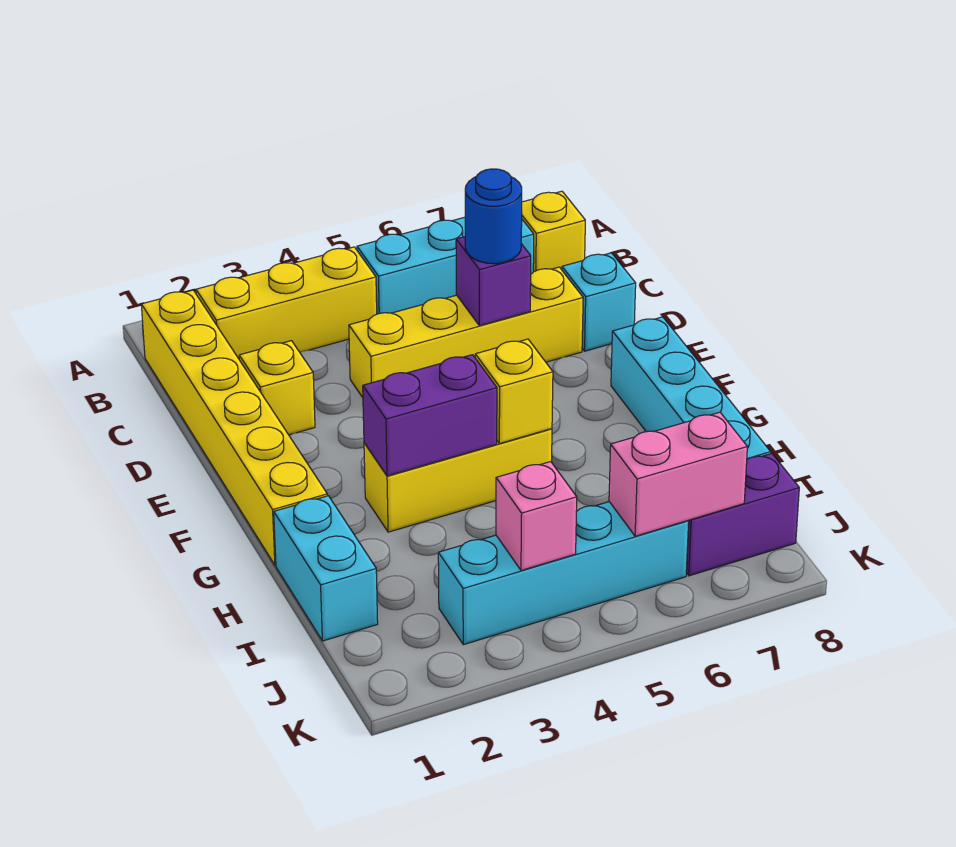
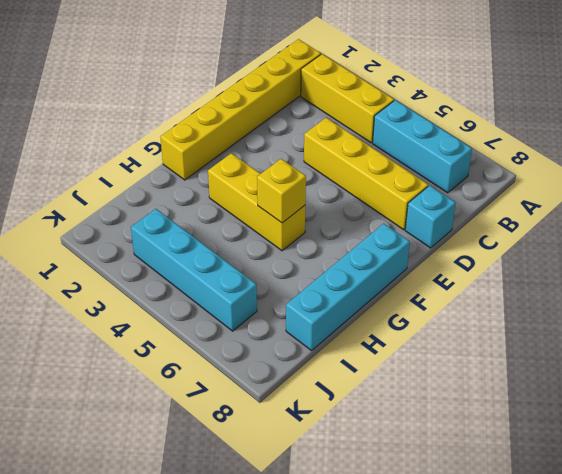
none -> yellow brick B8 level 1
none -> yellow brick D2 level 1
none -> cyan brick H1:I1 level 1

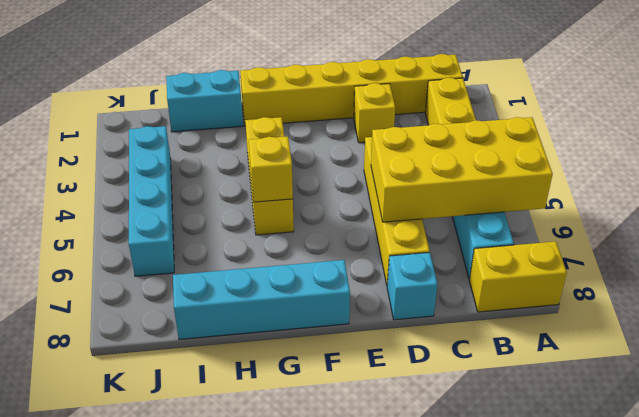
yellow brick A5:D6 level 2 -> purple brick D6 level 2
yellow brick A8:B8 level 1 -> yellow brick B8 level 1
none -> purple brick J7:J8 level 1
none -> purple brick G3:G4 level 2
none -> pink brick J4 level 2

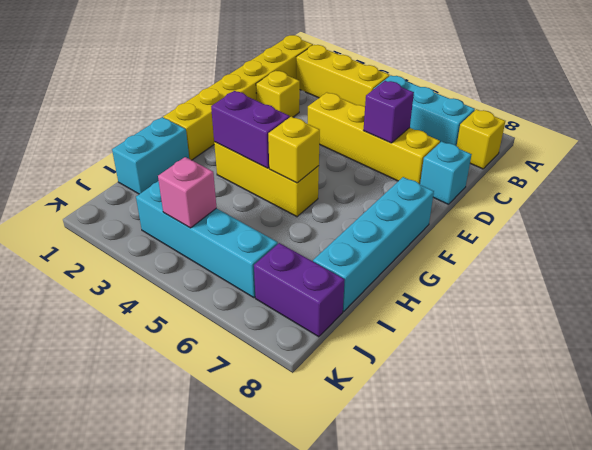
none -> pink brick J6:J7 level 2
none -> blue round brick D6 level 3

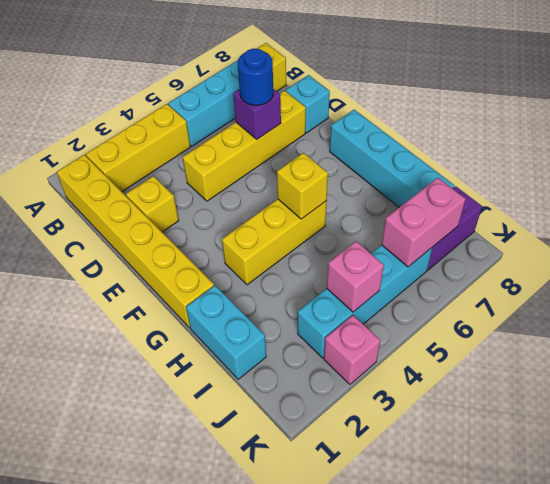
pink brick K3 level 1 -> none
none -> purple brick G3:G4 level 2

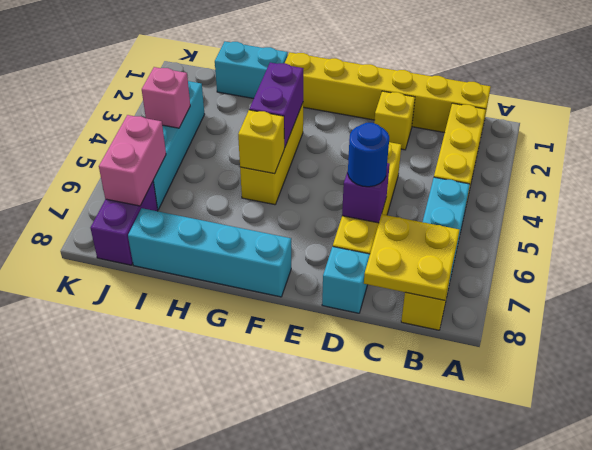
yellow plate B7:C8 level 2 -> none

